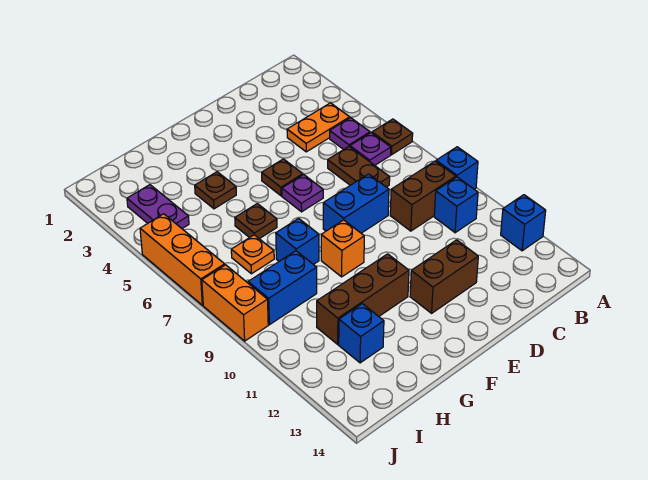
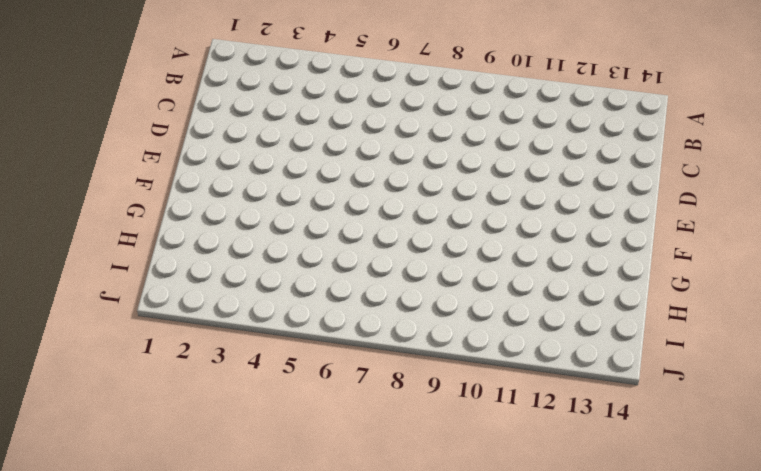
none -> brown plate A6 level 1
none -> blue brick A9 level 1
none -> blue brick A12 level 1

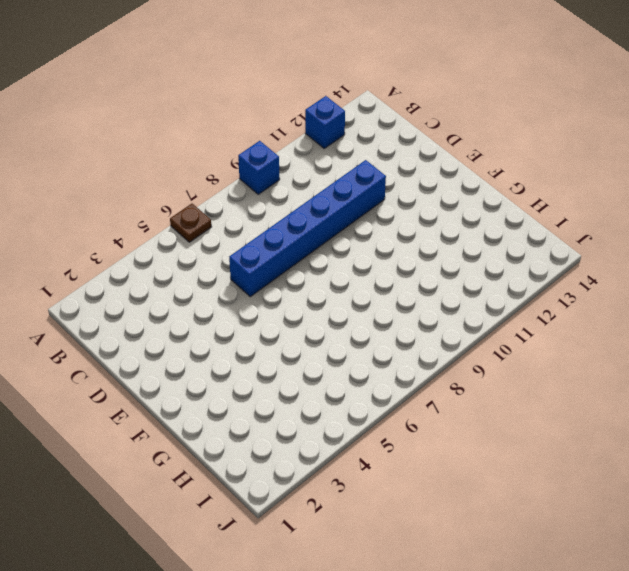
blue brick D6:D11 level 1 -> blue brick D8:E8 level 1
none -> orange plate B4:C4 level 1
none -> purple plate B5 level 1
none -> purple plate B6 level 1

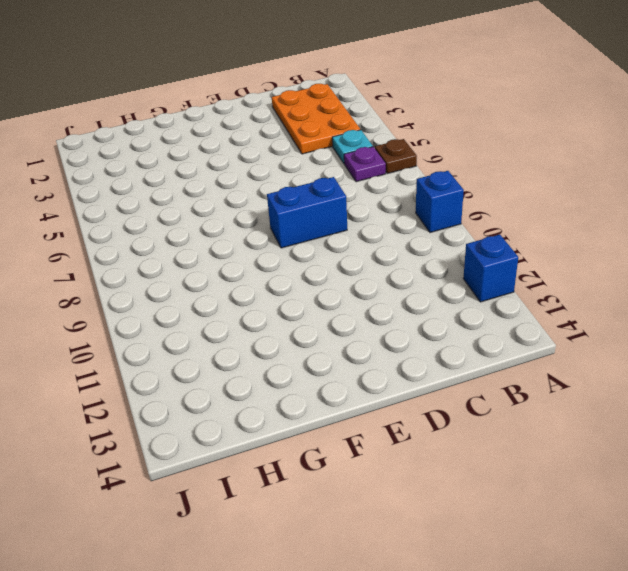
orange plate B2:C4 level 1 -> orange plate B4:C4 level 1
cyan plate B5 level 1 -> purple plate B5 level 1
none -> brown brick B9:C9 level 1
none -> blue brick B10 level 1
none -> brown plate C6:C7 level 1

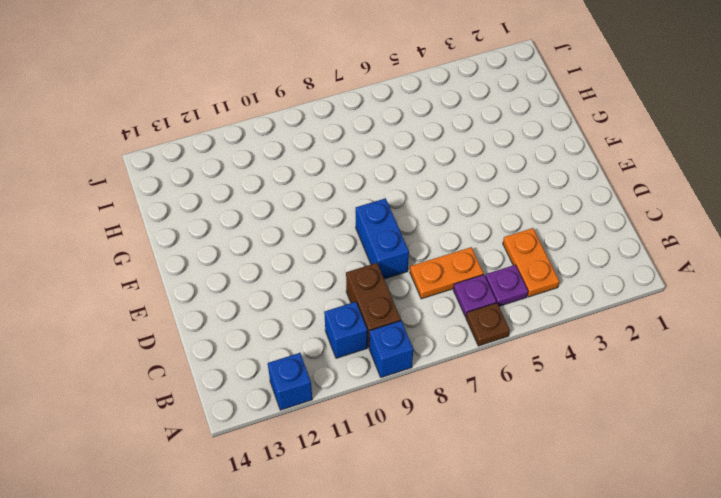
orange plate C6:C7 level 1 -> brown plate C6:C7 level 1
none -> brown brick D12:E12 level 1
none -> brown plate E5 level 1
none -> purple plate E6 level 1

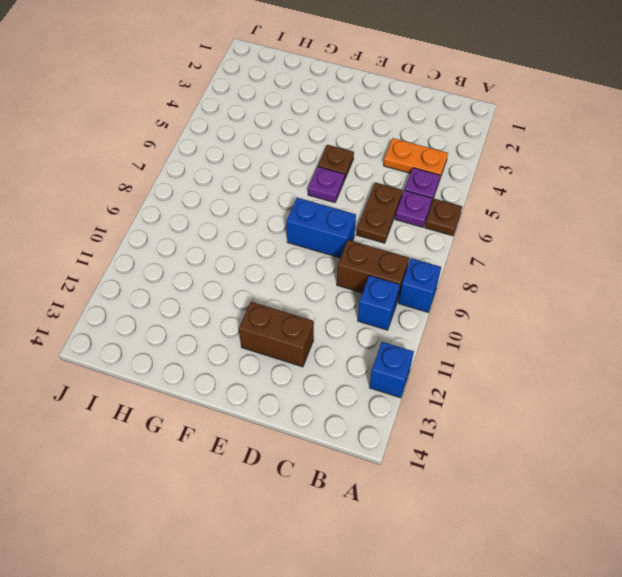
none -> orange brick F9 level 1
none -> brown brick F11:H11 level 1
none -> brown plate G4 level 1

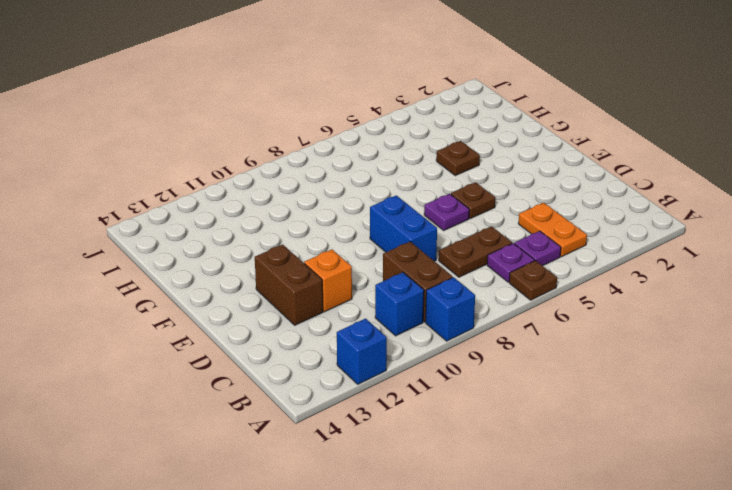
orange brick D11 level 1 -> orange brick F9 level 1
none -> brown brick F11:H11 level 1
none -> brown plate G6 level 1
none -> blue brick G8 level 1

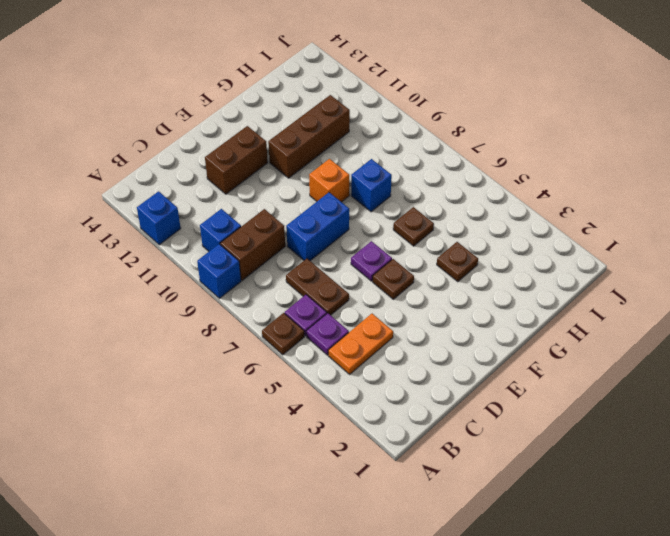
none -> orange plate H7 level 1
none -> blue brick H9:I9 level 1
none -> blue brick H12 level 1

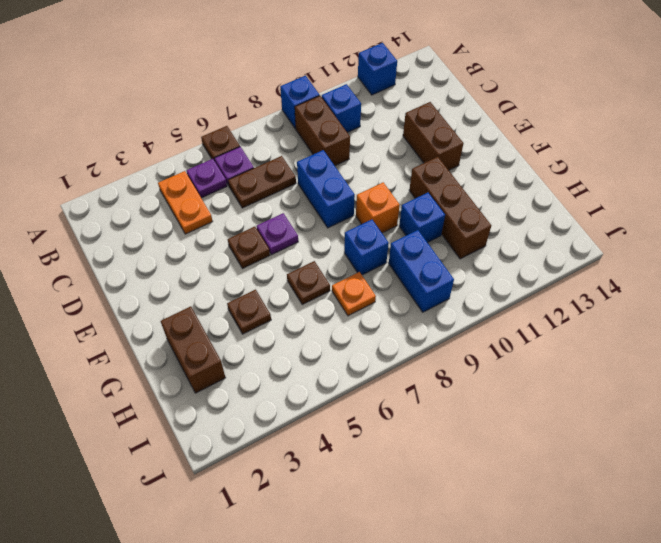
brown brick G2:H2 level 1 -> none
blue brick G10 level 1 -> blue brick H12 level 1
none -> purple plate I3:I4 level 1
none -> orange brick J5:J7 level 1
none -> orange brick J8:J9 level 1

